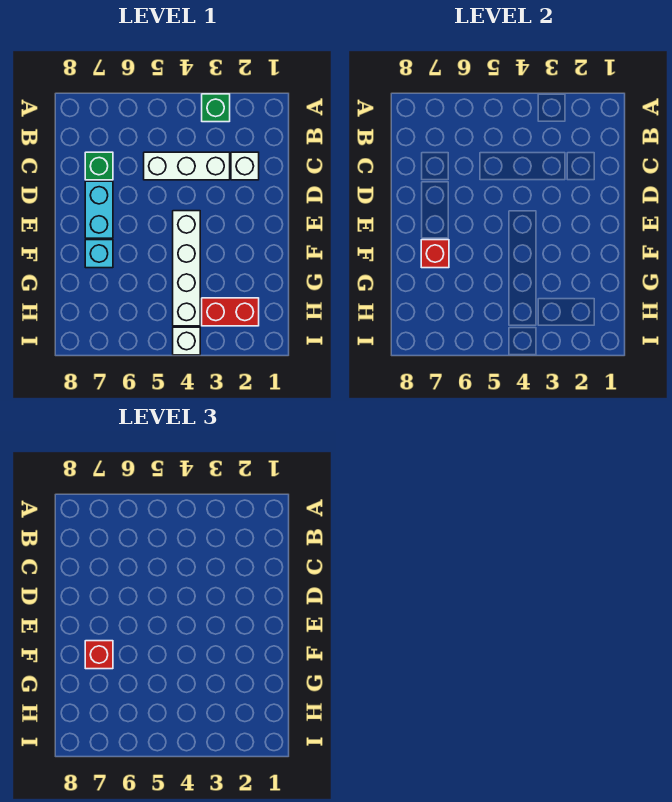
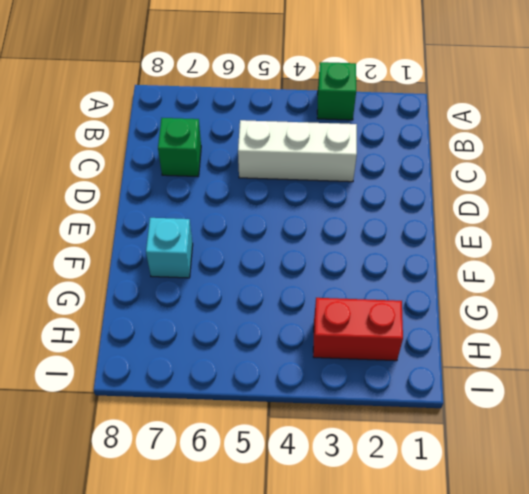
none -> white brick C2 level 1
none -> cyan brick D7:E7 level 1

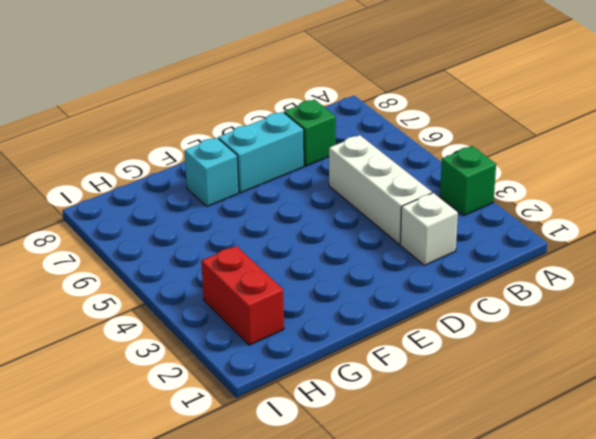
none -> white brick E4:H4 level 1
none -> white brick I4 level 1

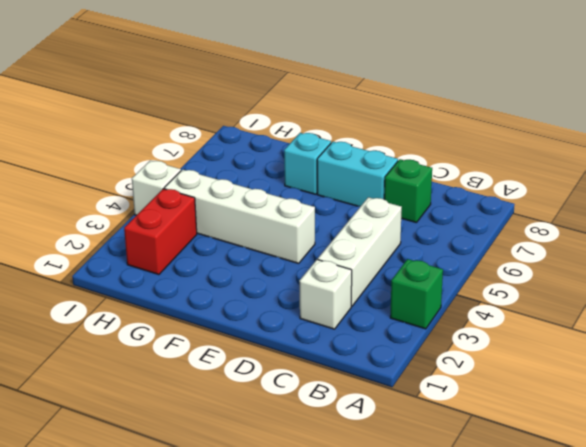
none -> red brick F7 level 2
none -> red brick F7 level 3

